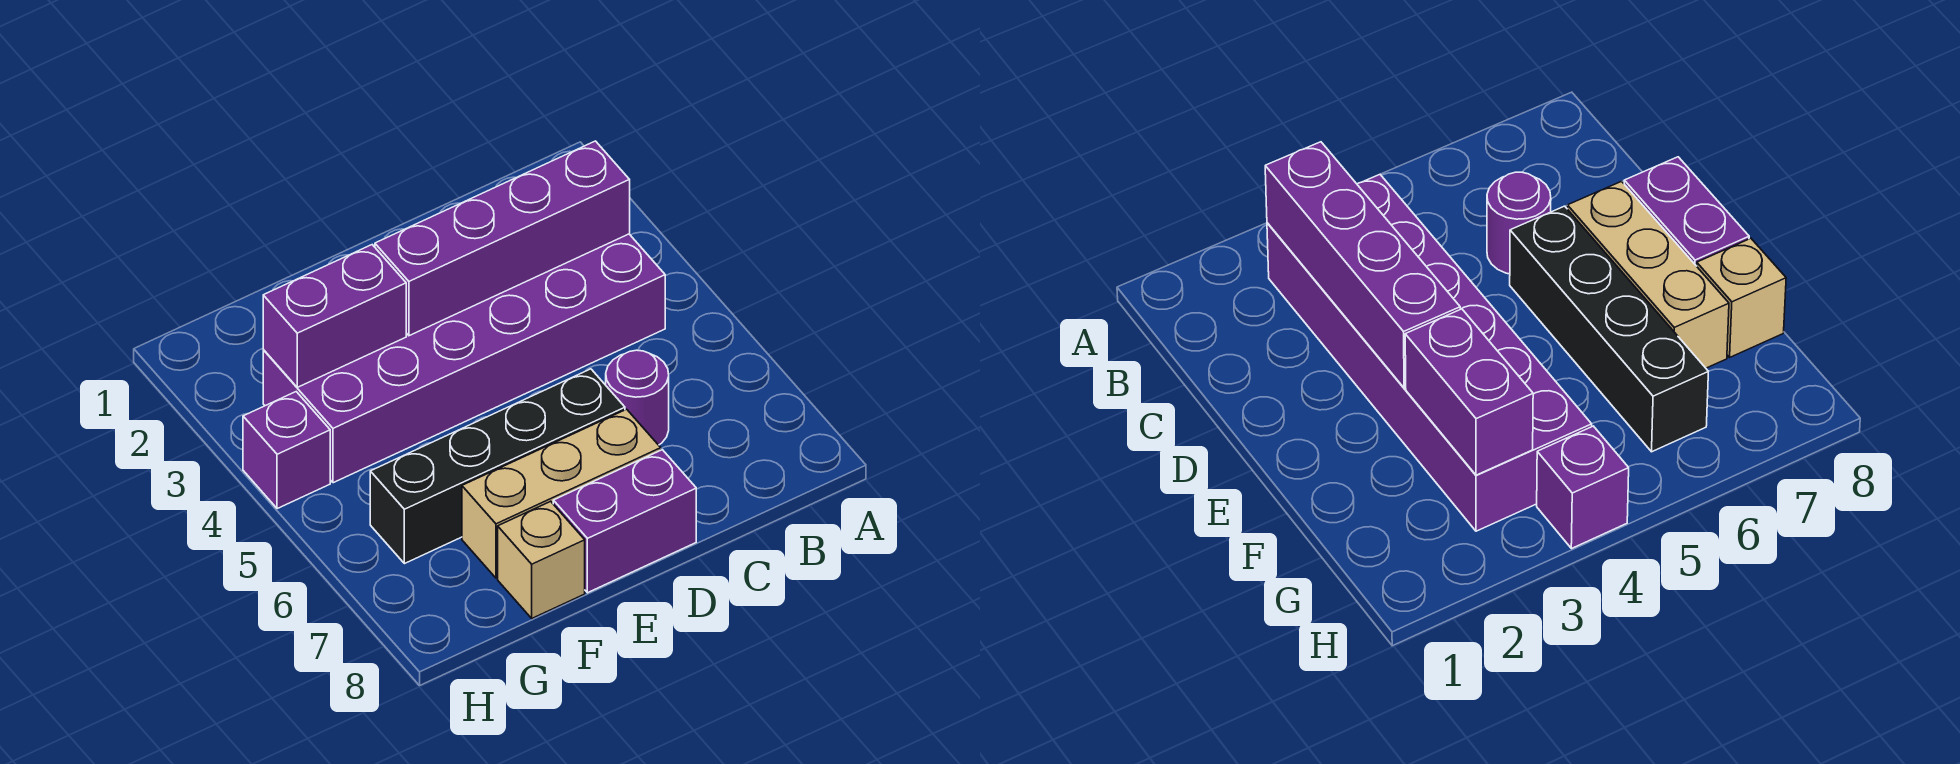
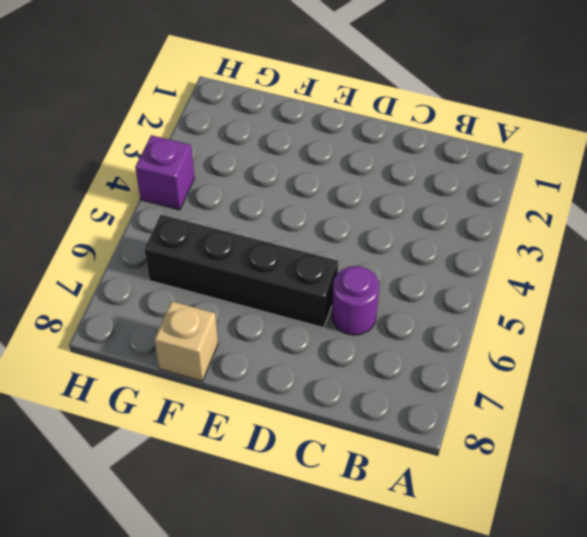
none -> purple brick B3:G4 level 1
none -> tan brick D7:F7 level 1

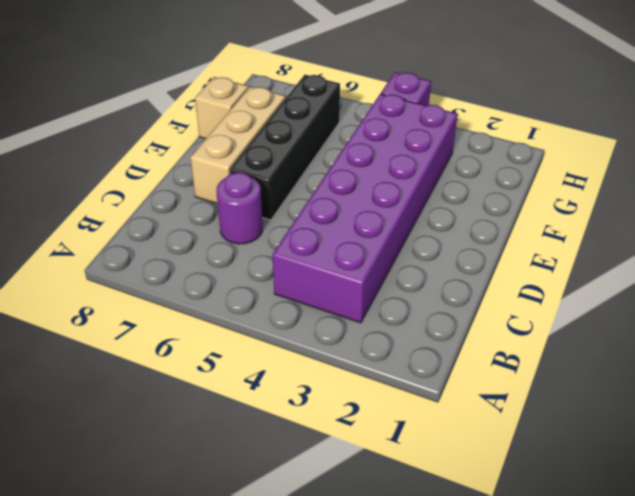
none -> purple brick D8:E8 level 1
none -> purple brick B3:E3 level 2

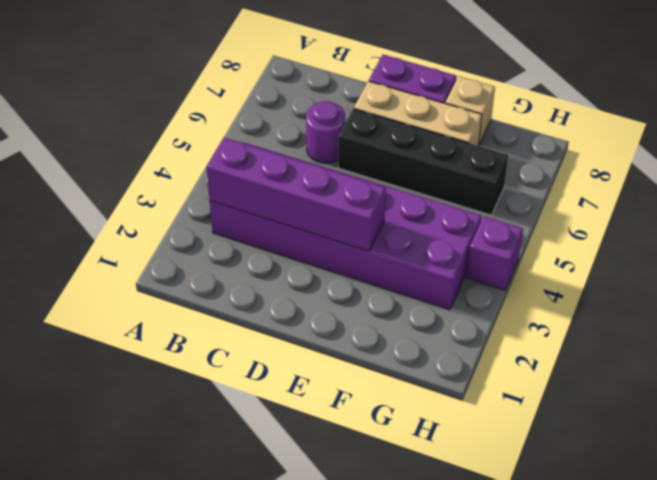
none -> purple brick F3:G3 level 2

